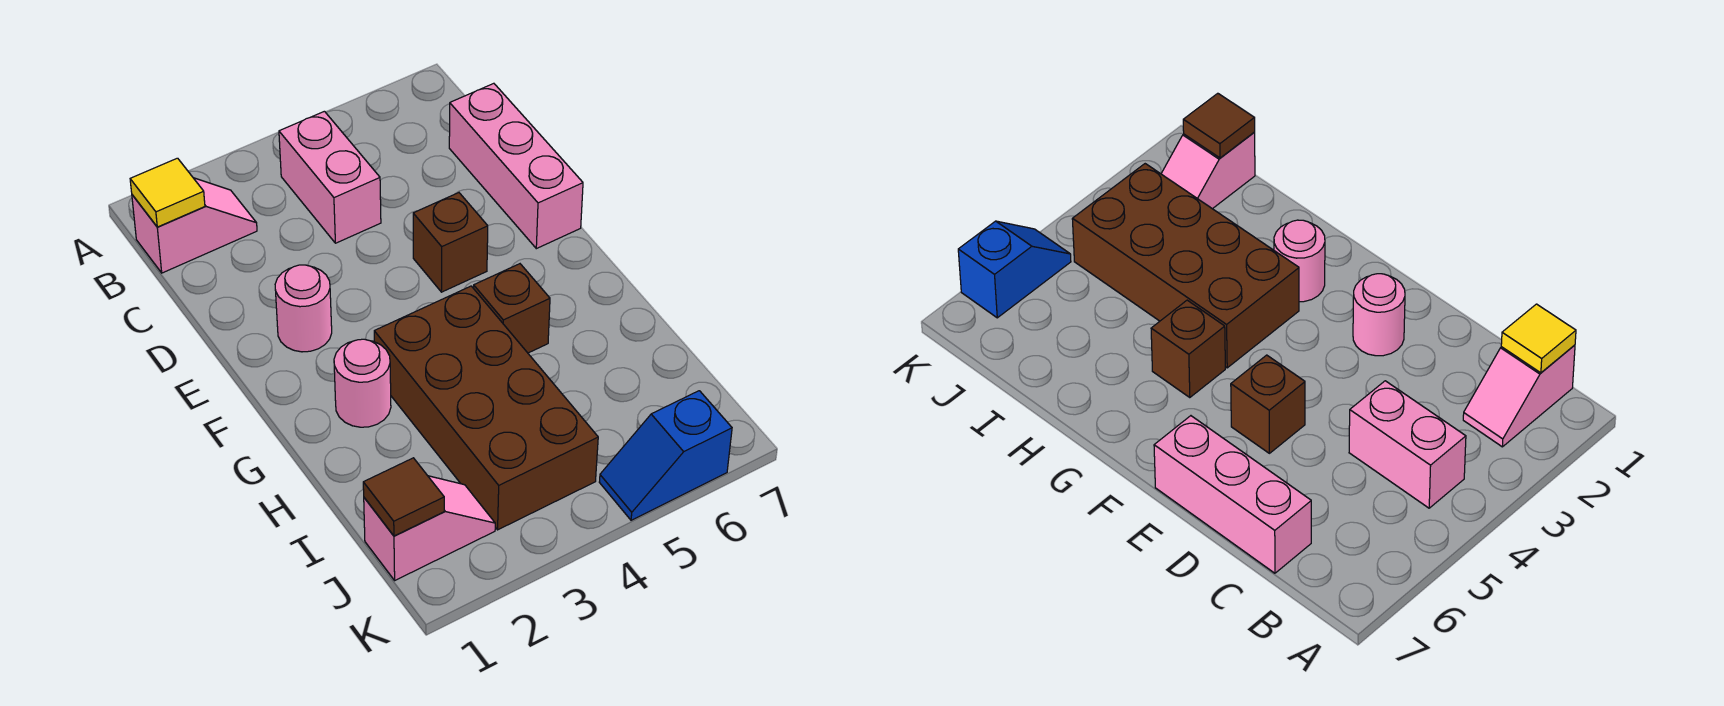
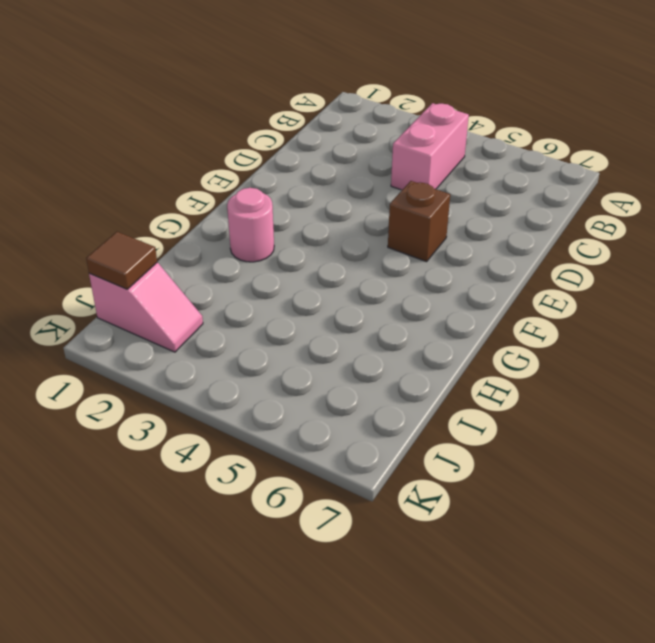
none -> pink slope B1:B2 level 1 top 1
none -> pink brick C7:E7 level 1
none -> pink round brick E2 level 1

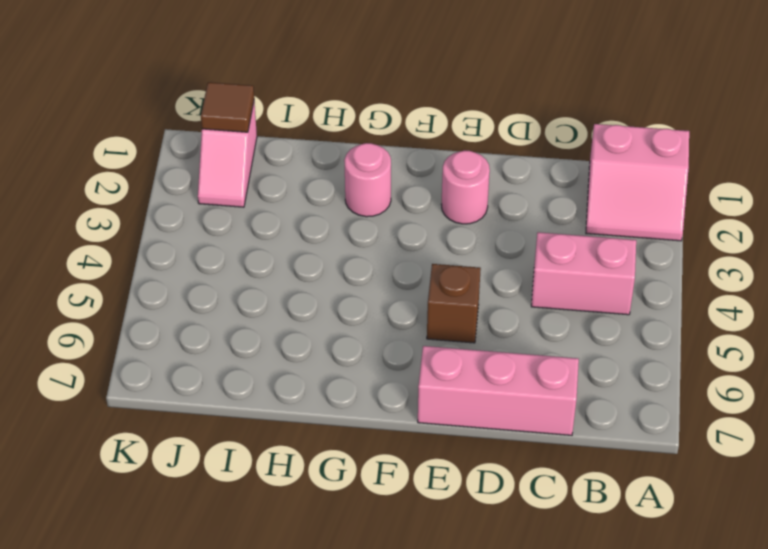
pink slope A1:B2 level 1 top 1 -> pink slope B1:B2 level 1 top 1
none -> brown brick G3:J4 level 1
none -> brown brick G5 level 1
none -> blue slope K5:K6 level 1 top 6

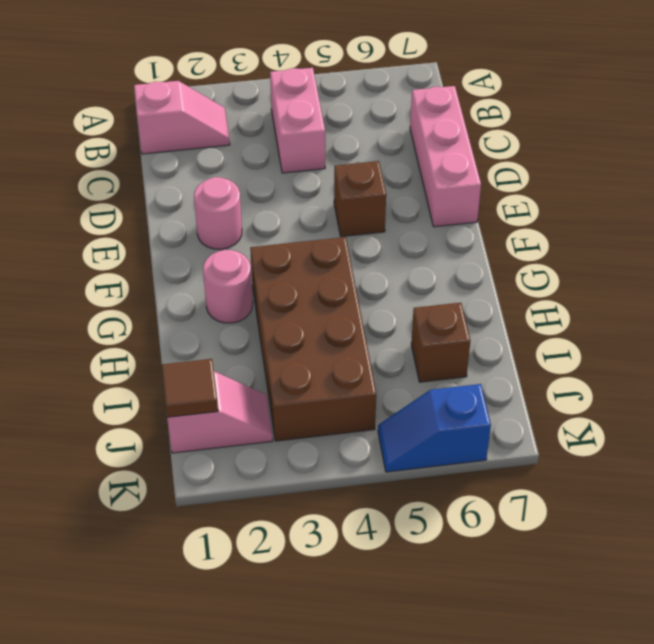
brown brick I6 level 1 -> brown brick G5 level 1
none -> yellow tile B1 level 2

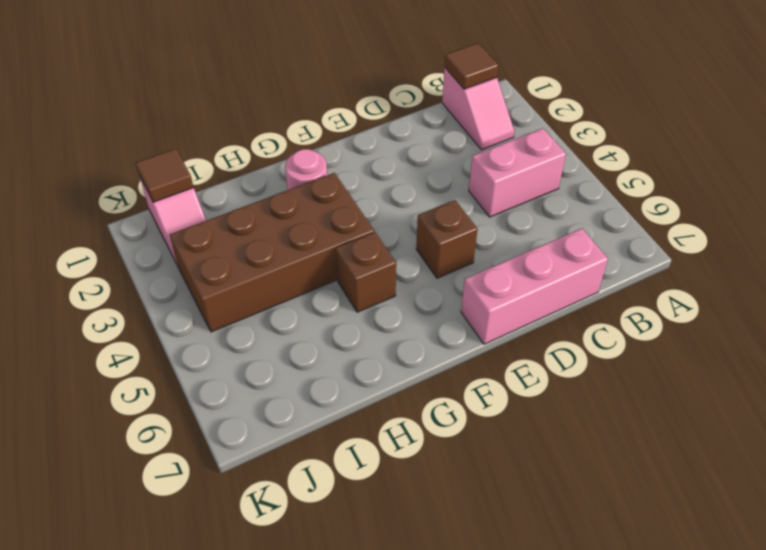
brown tile B1 level 2 -> yellow tile B1 level 2
none -> pink round brick E2 level 1
none -> blue slope K5:K6 level 1 top 6

